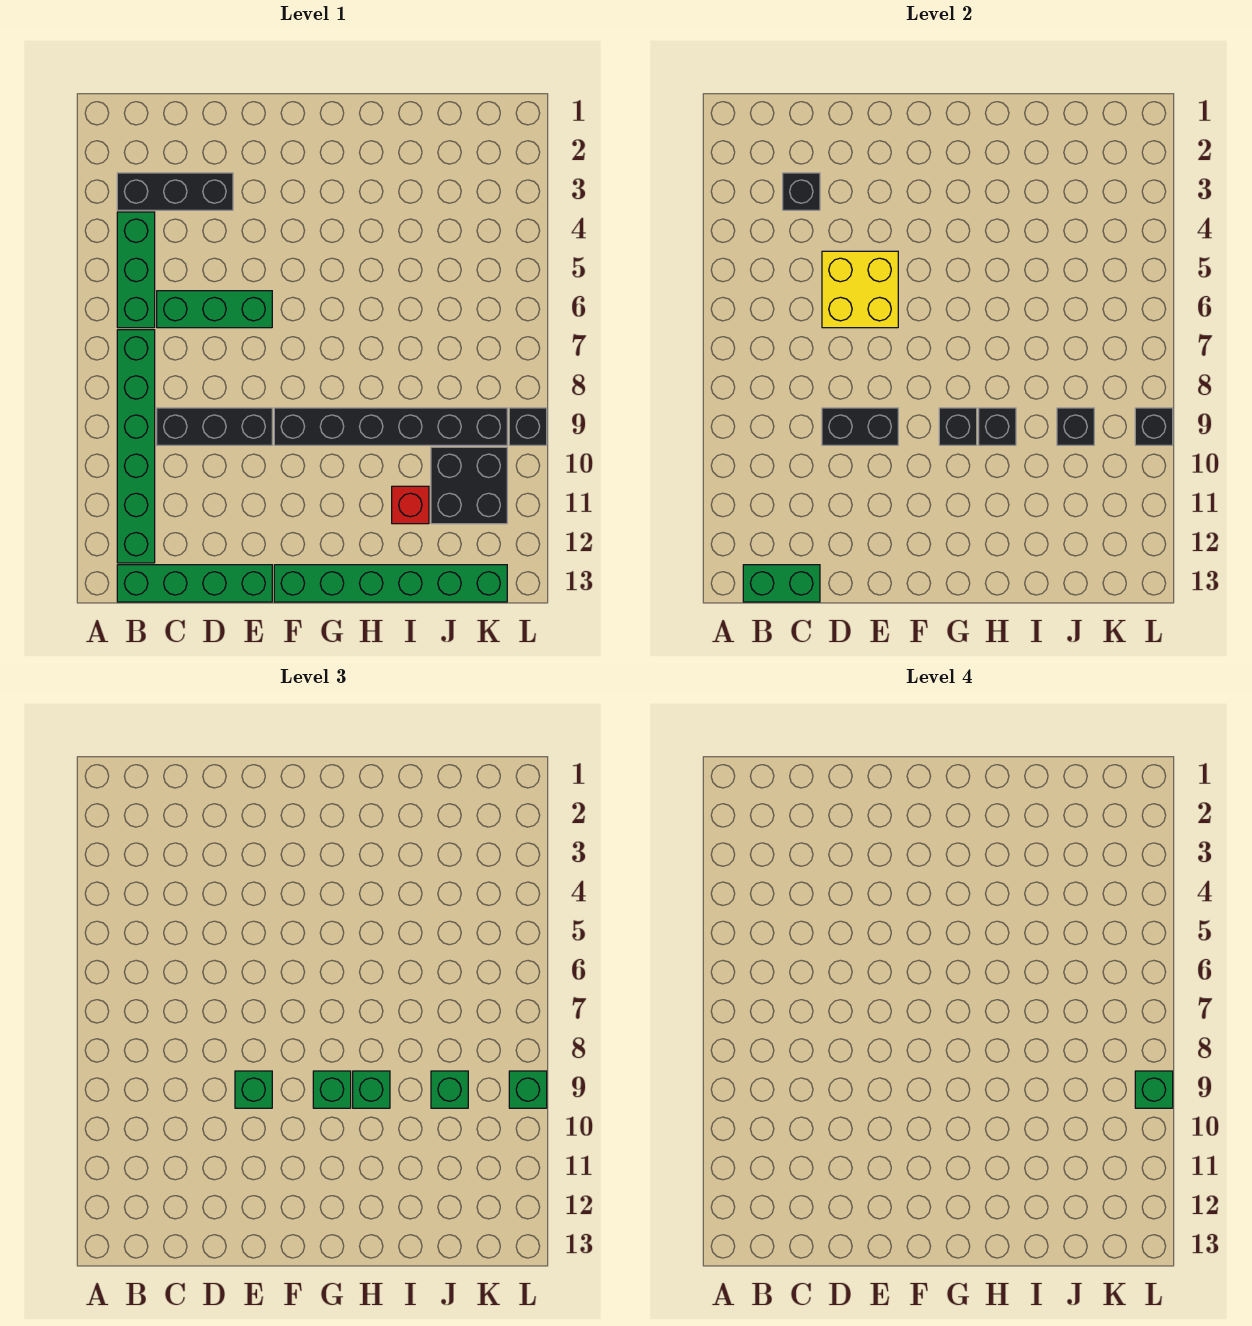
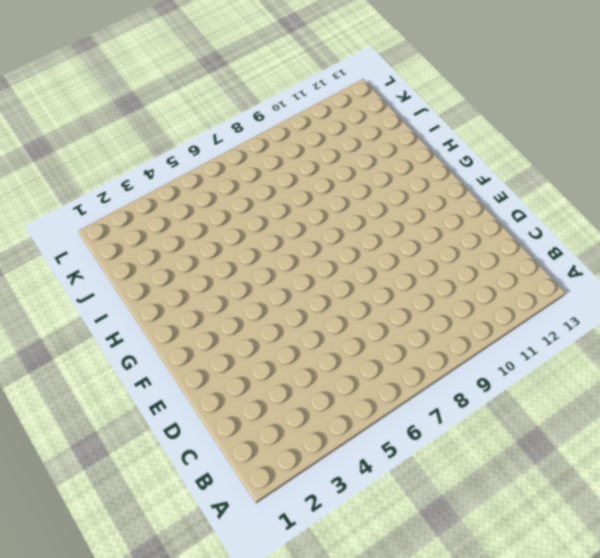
none -> black brick B3:D3 level 1
none -> green brick B4:B6 level 1
none -> green brick B7:B12 level 1

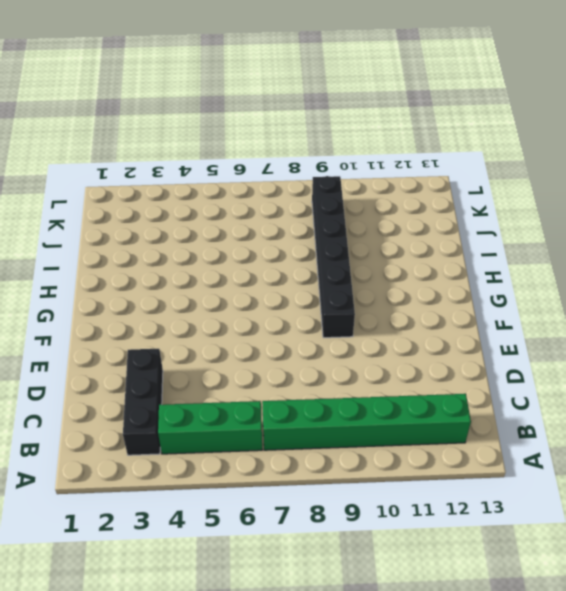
none -> green brick B13:E13 level 1
none -> green brick C6:E6 level 1
none -> black brick C9:E9 level 1

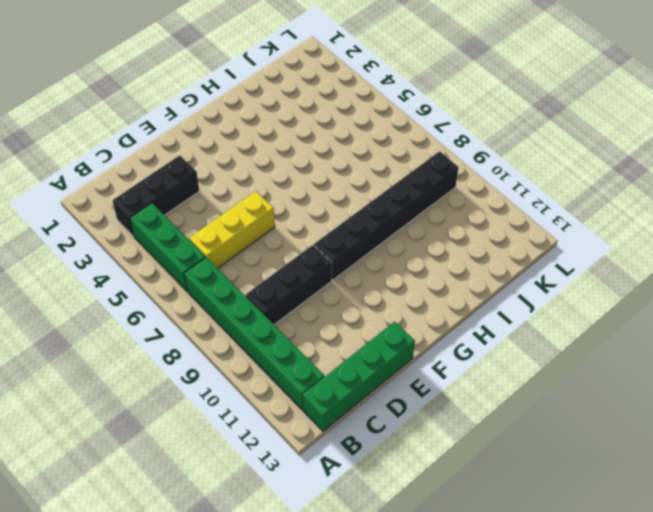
yellow brick C6:E6 level 1 -> green brick C6:E6 level 1
none -> green brick F13:K13 level 1
none -> red brick I11 level 1
none -> black brick J10:K11 level 1

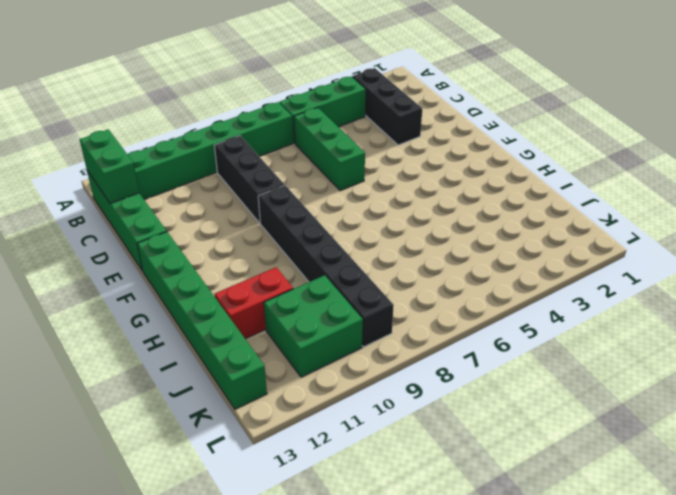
red brick I11:I12 level 1 -> red brick I11 level 1
green brick J10:K11 level 1 -> black brick J10:K11 level 1
none -> black brick L9 level 1
none -> black brick C3 level 2
none -> yellow brick D5:E6 level 2

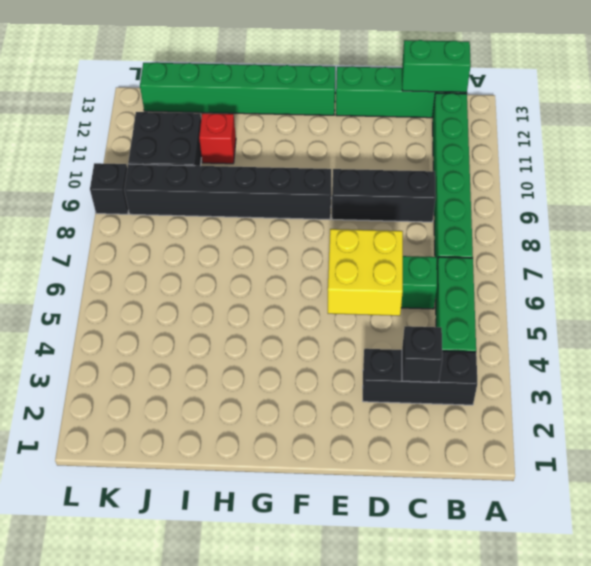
none -> black brick D9:E9 level 2
none -> black brick G9 level 2
none -> black brick H9 level 2

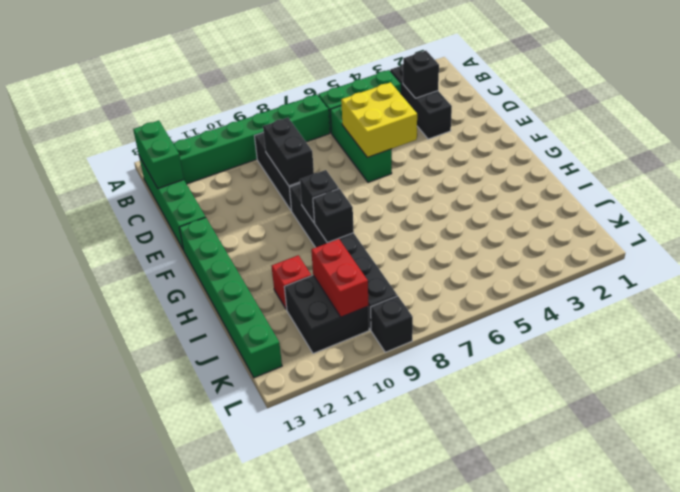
red brick J10:K10 level 2 -> none
none -> black brick J9 level 2
none -> black brick L9 level 2
none -> green brick E9 level 3

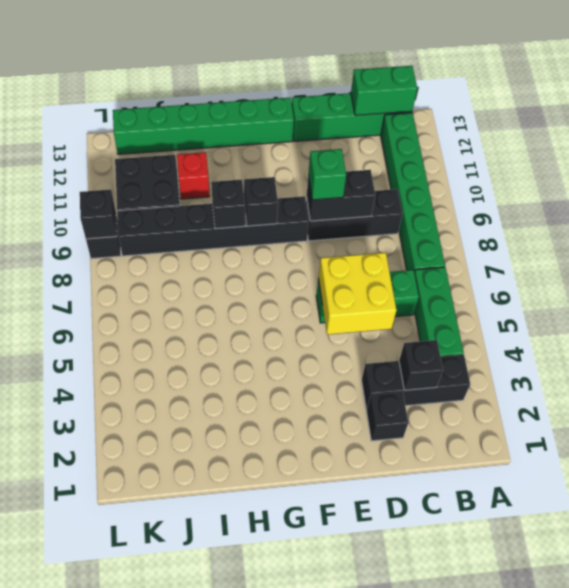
black brick D2 level 1 -> black brick J9 level 2
none -> green brick G9 level 3
none -> green brick H9 level 3
none -> green brick J9 level 3

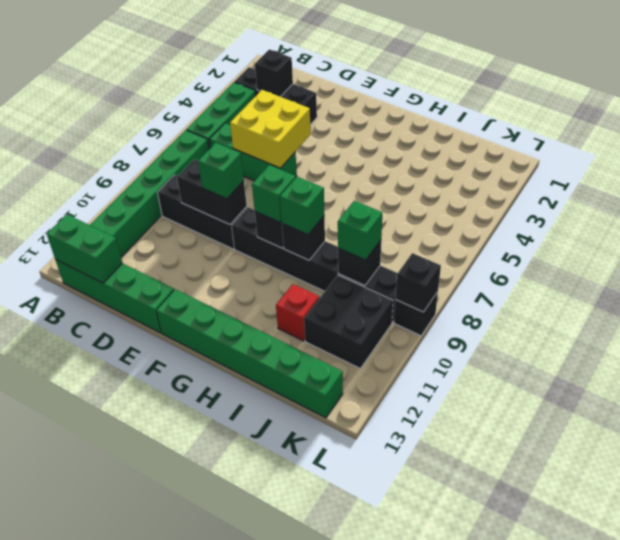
none -> green brick L9 level 3
none -> green brick L9 level 4

